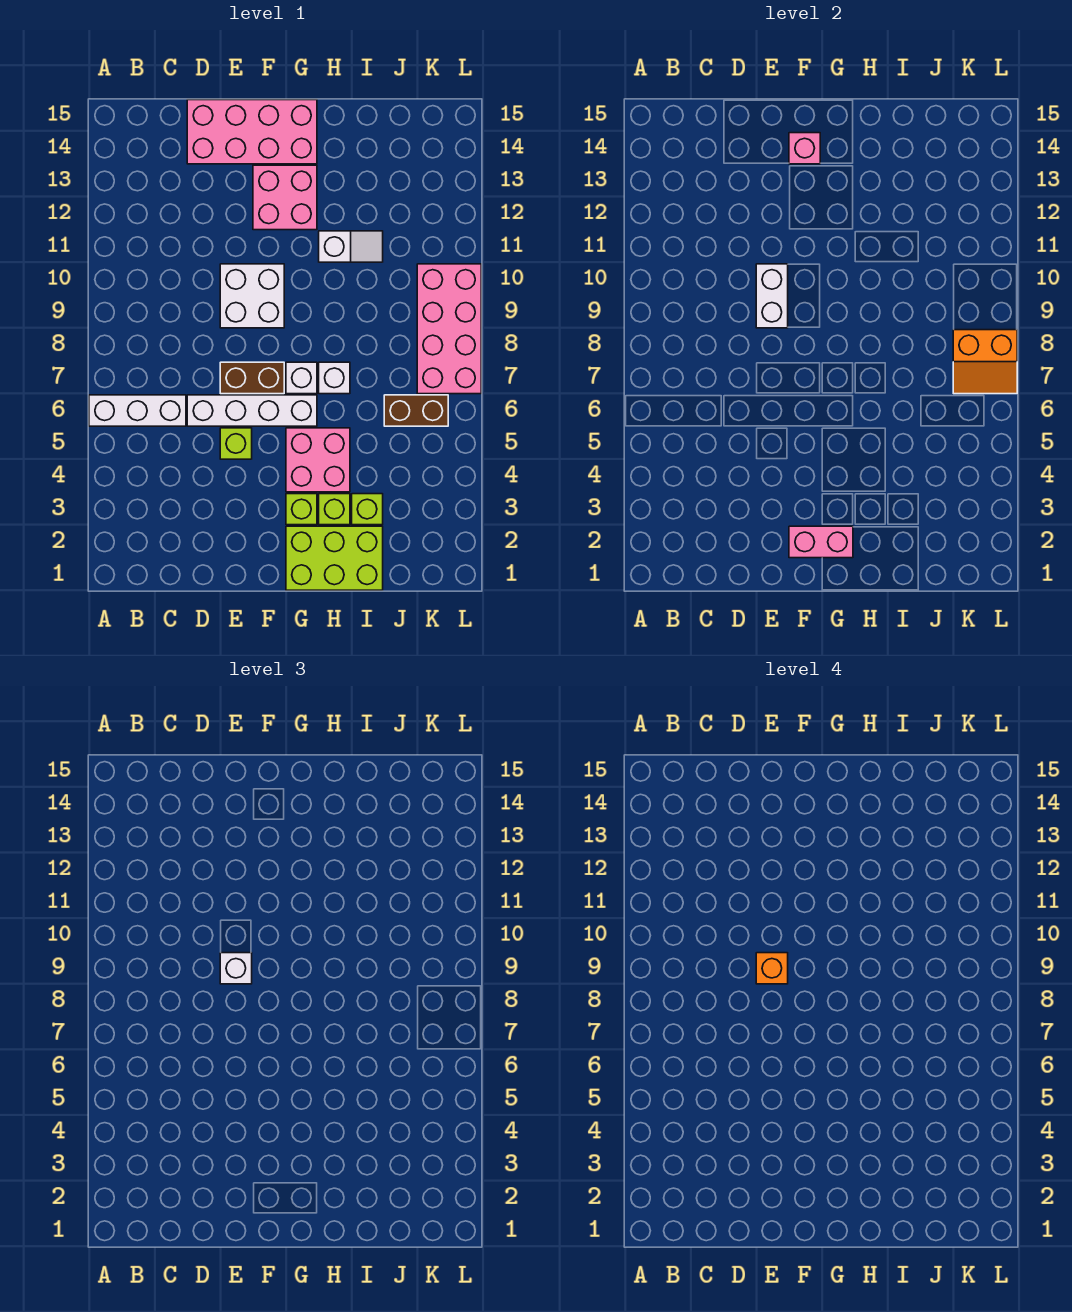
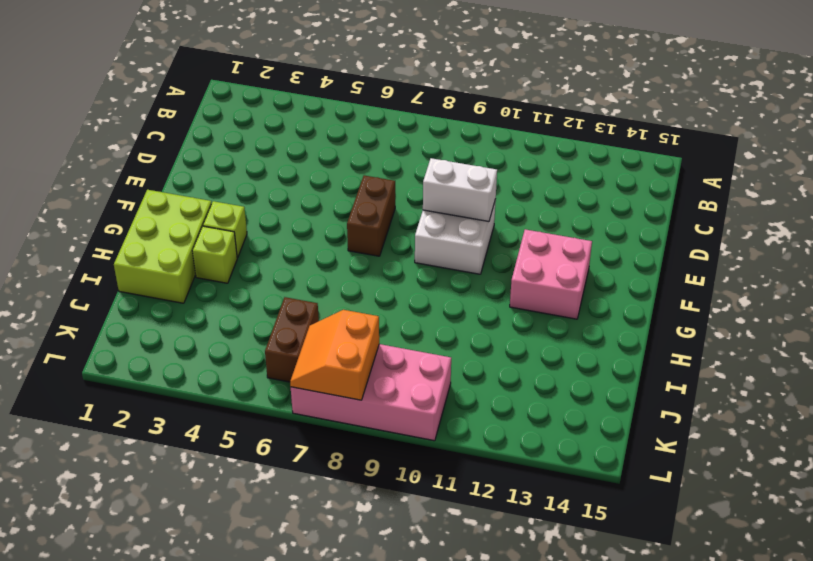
none -> white brick A6:C6 level 1
none -> white brick D6:G6 level 1
none -> pink brick D14:G15 level 1

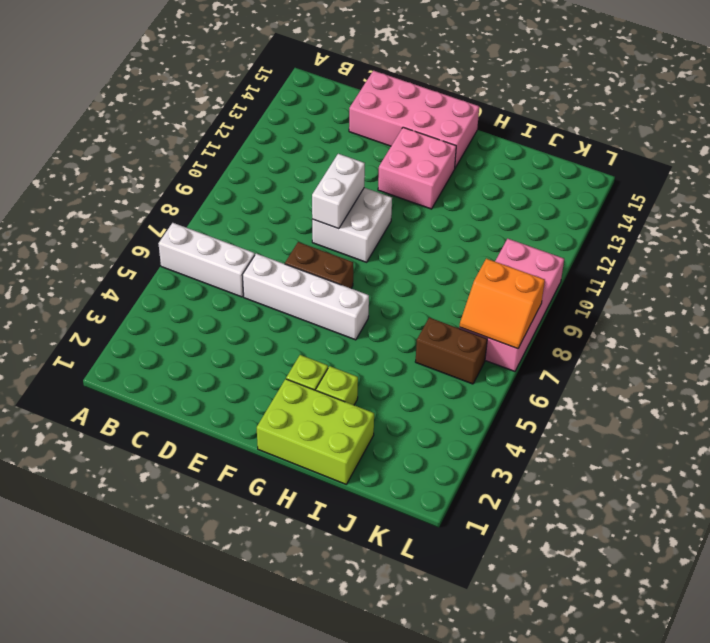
none -> lime brick E5 level 1
none -> pink brick G4:H5 level 1
none -> white brick G7 level 1

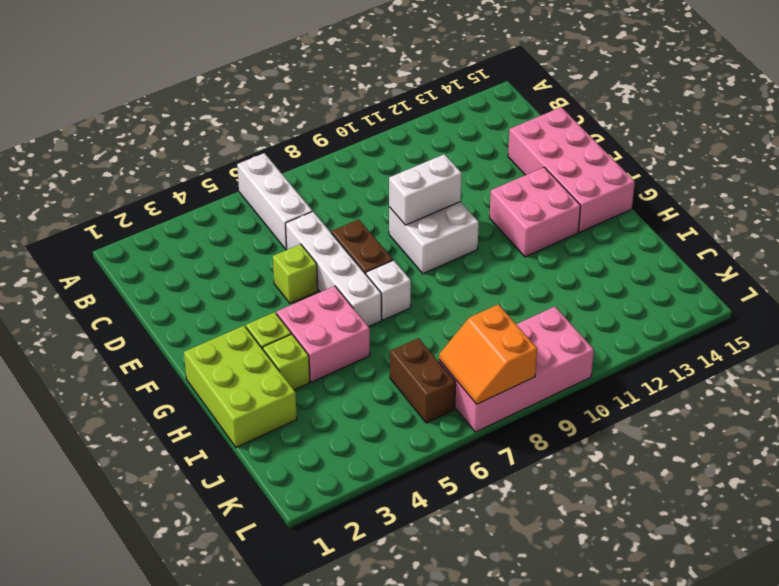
none -> white brick H7 level 1
none -> white slope H11:I11 level 1 top H
none -> lime brick I3 level 1

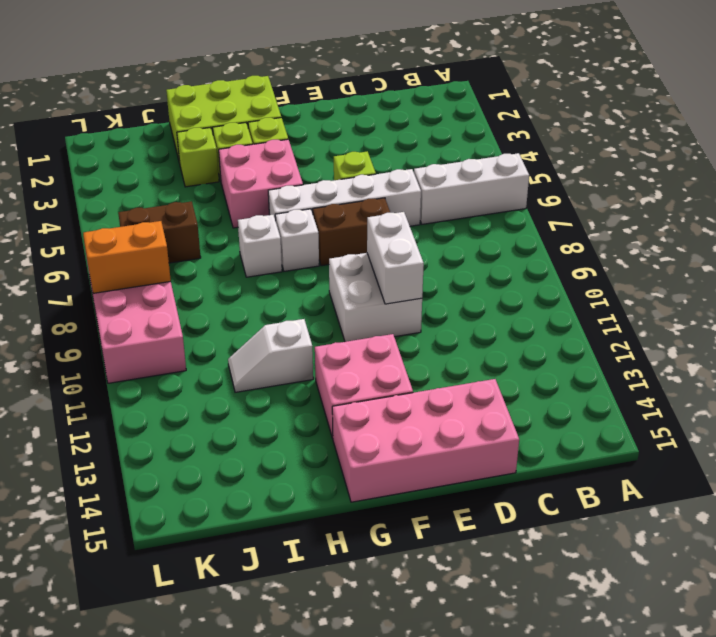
none -> pink brick F2:G2 level 2
none -> pink brick F14 level 2
none -> white brick E9 level 3

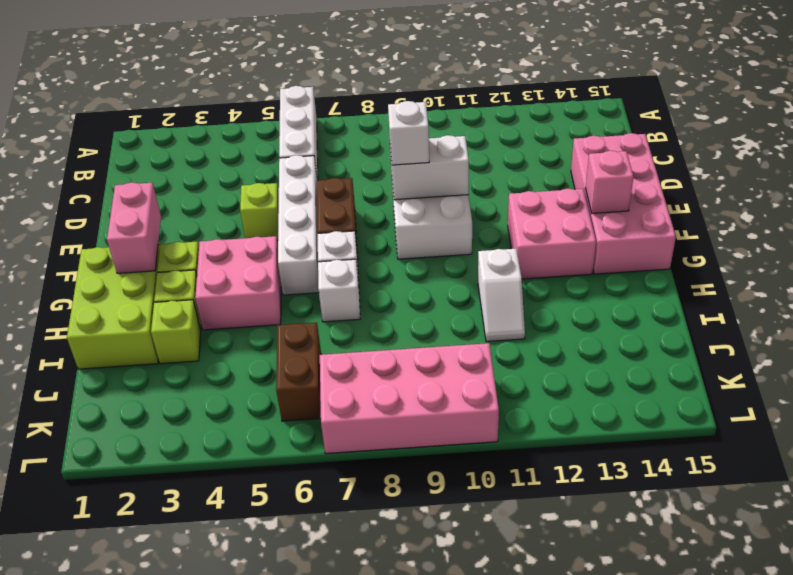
none -> orange slope K7:L8 level 2 top 8
none -> orange brick E9 level 4

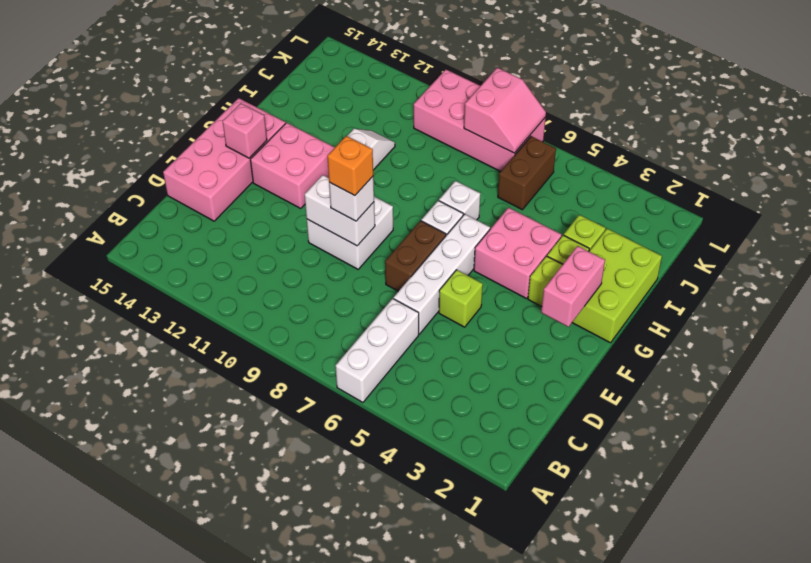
pink slope K7:L8 level 2 top 8 -> orange slope K7:L8 level 2 top 8

